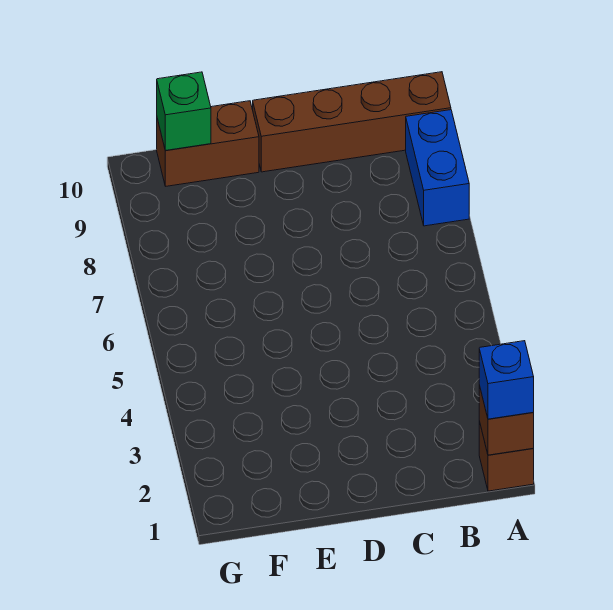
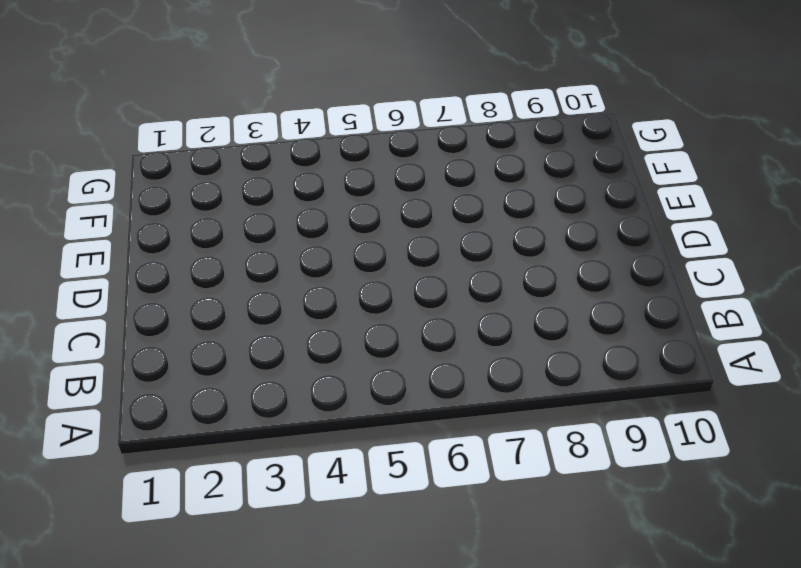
none -> brown brick A1 level 1
none -> blue brick A8:A9 level 1

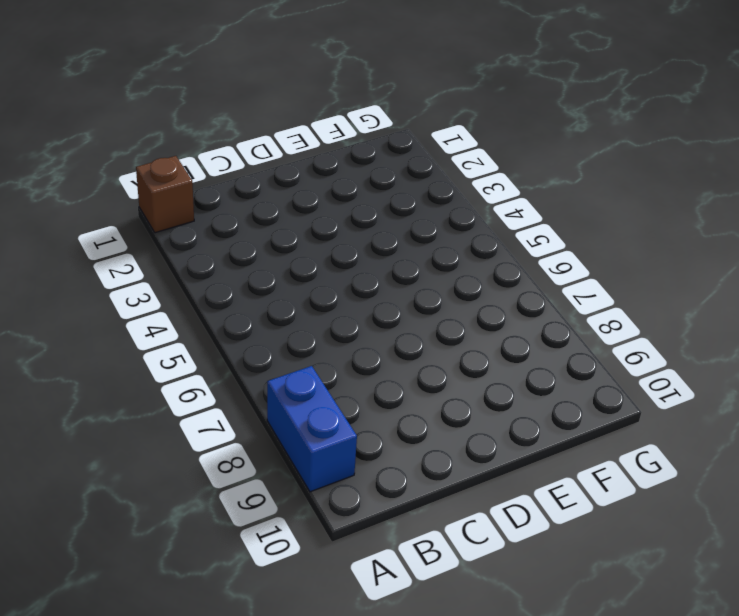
none -> brown brick A10:D10 level 1
none -> brown brick E10:F10 level 1

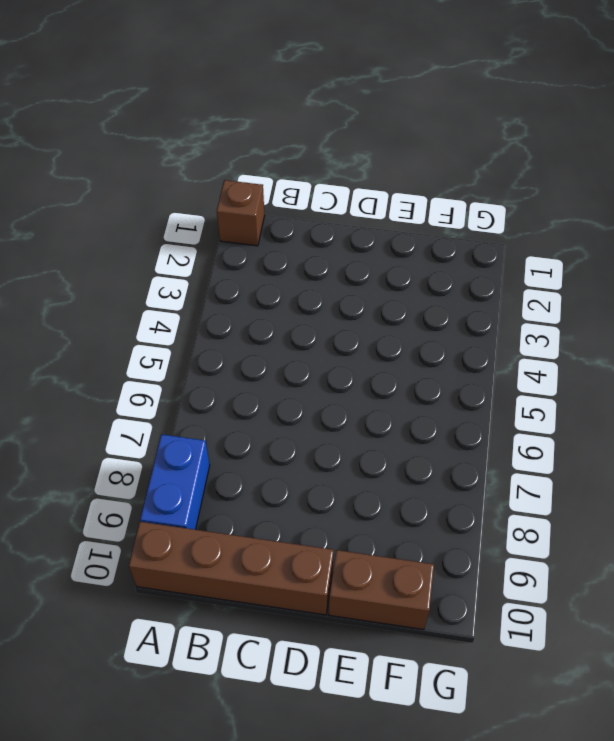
none -> brown brick A1 level 2
none -> green brick F10 level 2

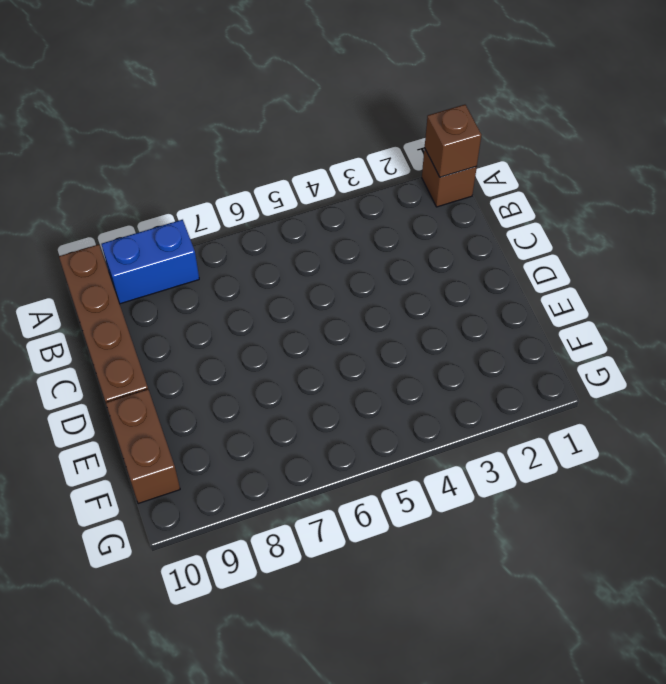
none -> green brick F10 level 2
none -> blue brick A1 level 3

